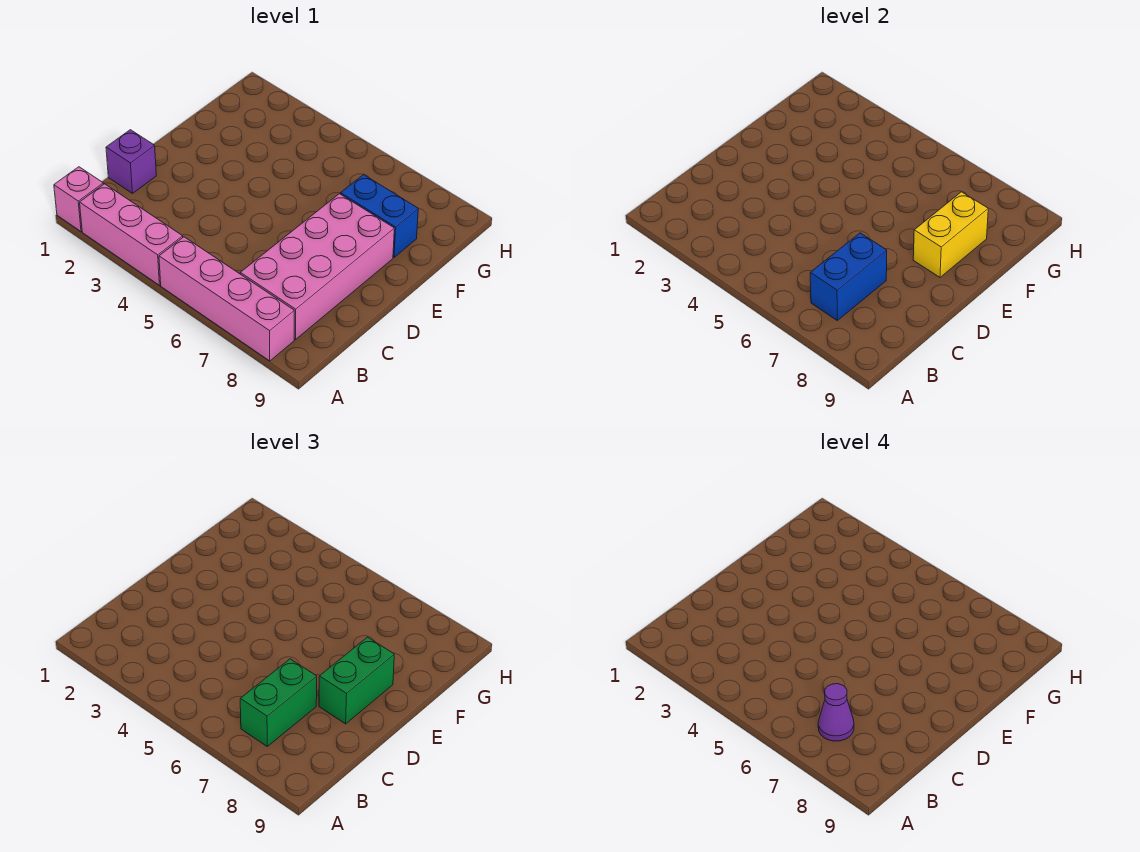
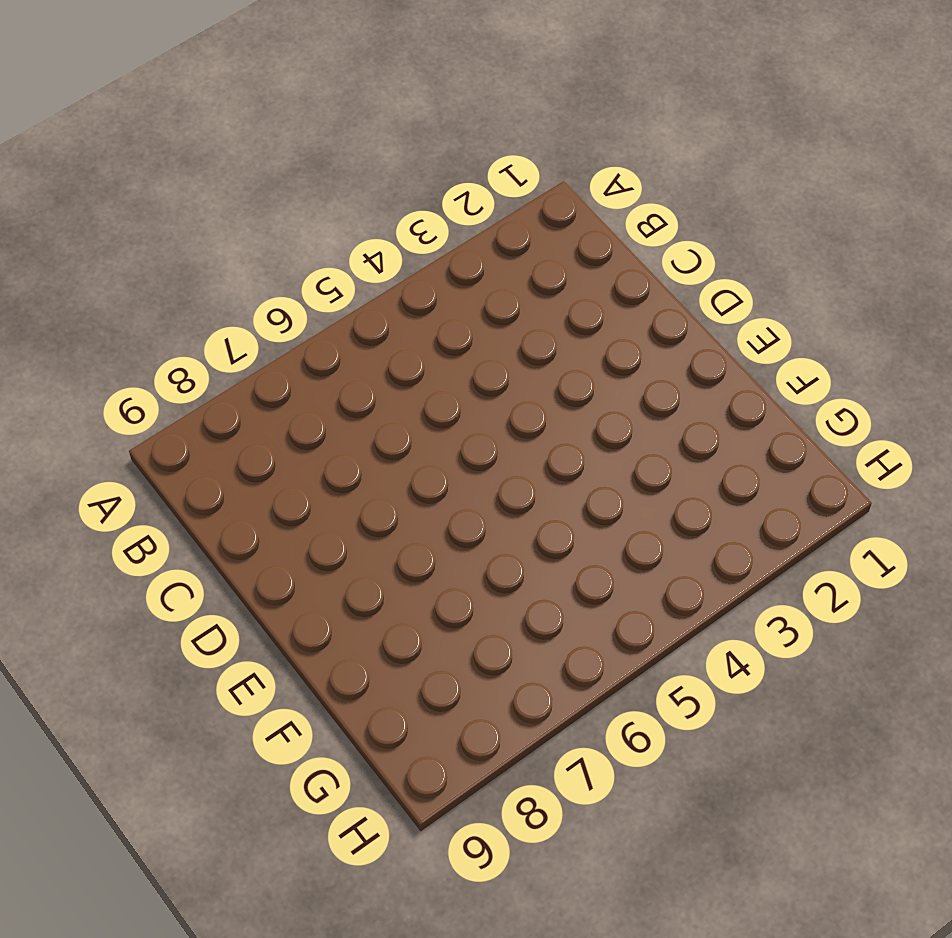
none -> pink brick A1 level 1
none -> pink brick A2:A4 level 1

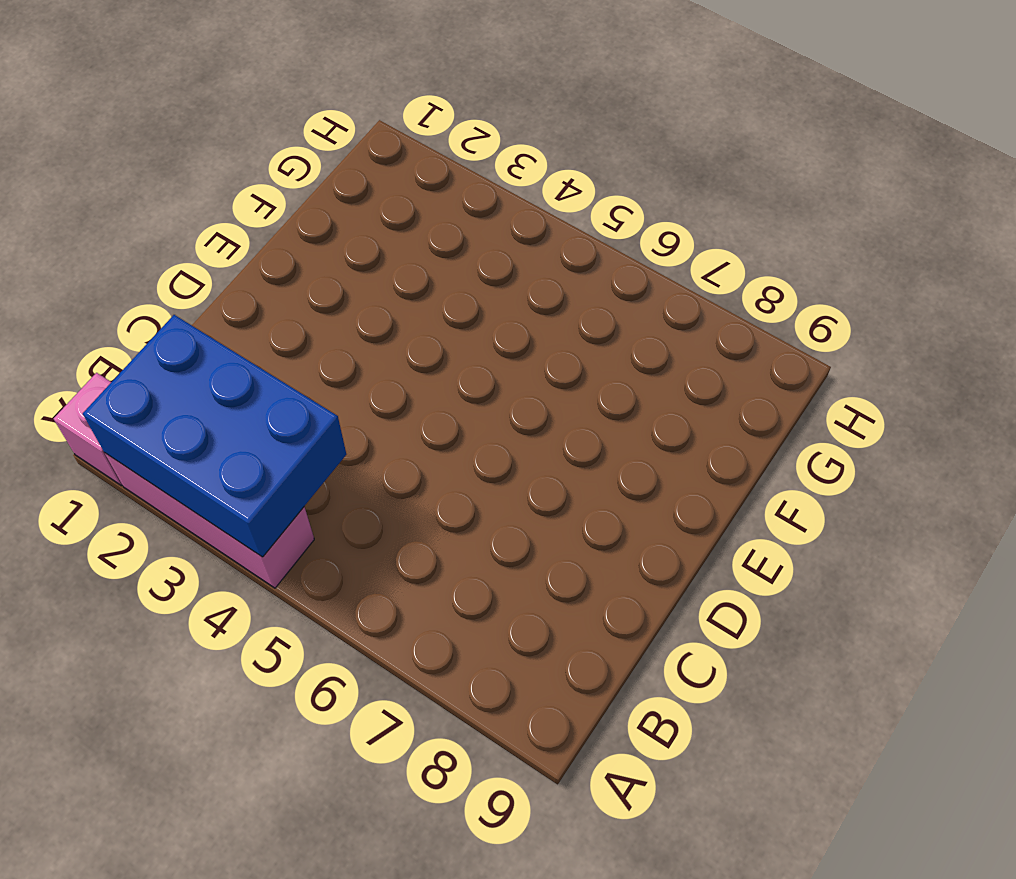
blue brick A2:B4 level 2 -> none
none -> pink brick A5:A8 level 1
none -> pink brick B7:E8 level 1

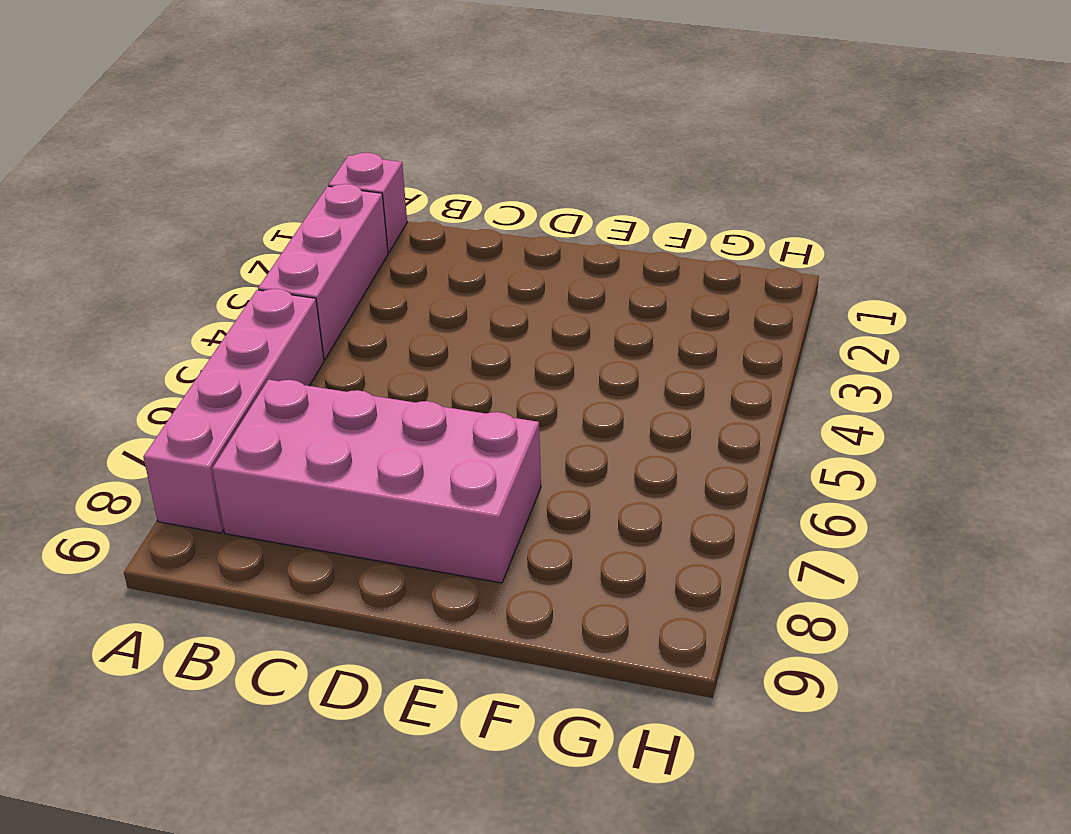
none -> purple brick C1 level 1
none -> blue brick F7:F8 level 1

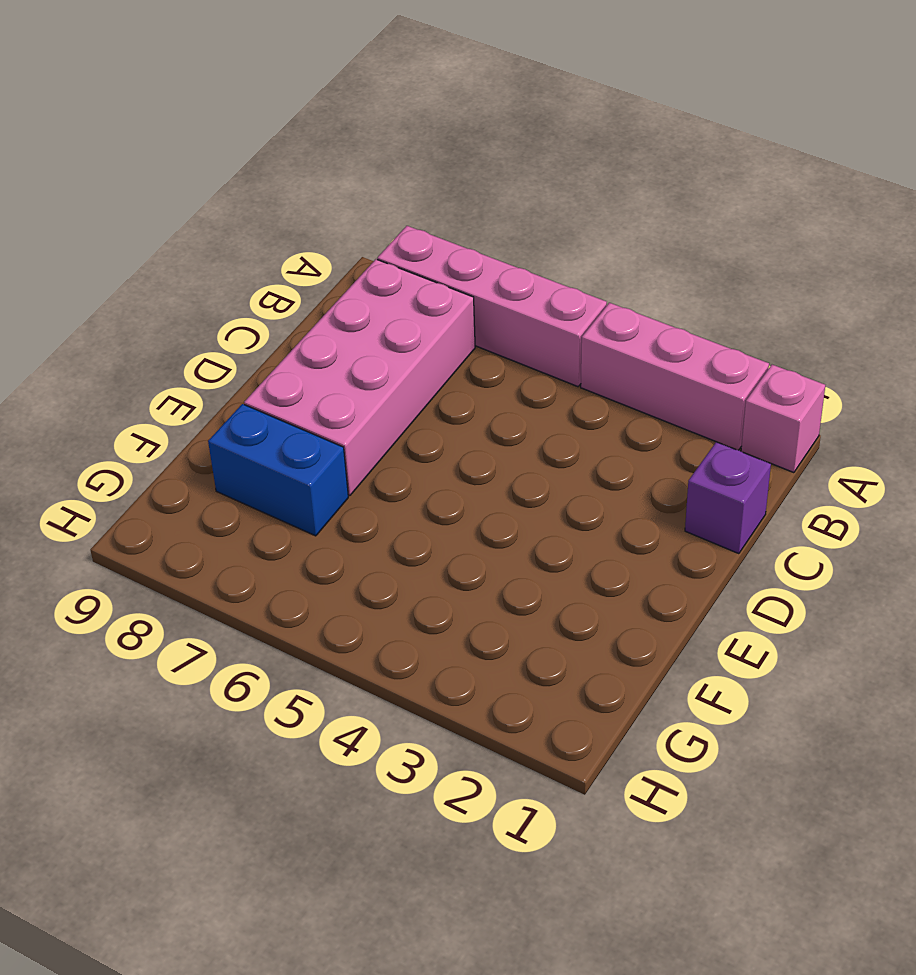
none -> blue brick B7:C7 level 2
none -> yellow brick E8:F8 level 2

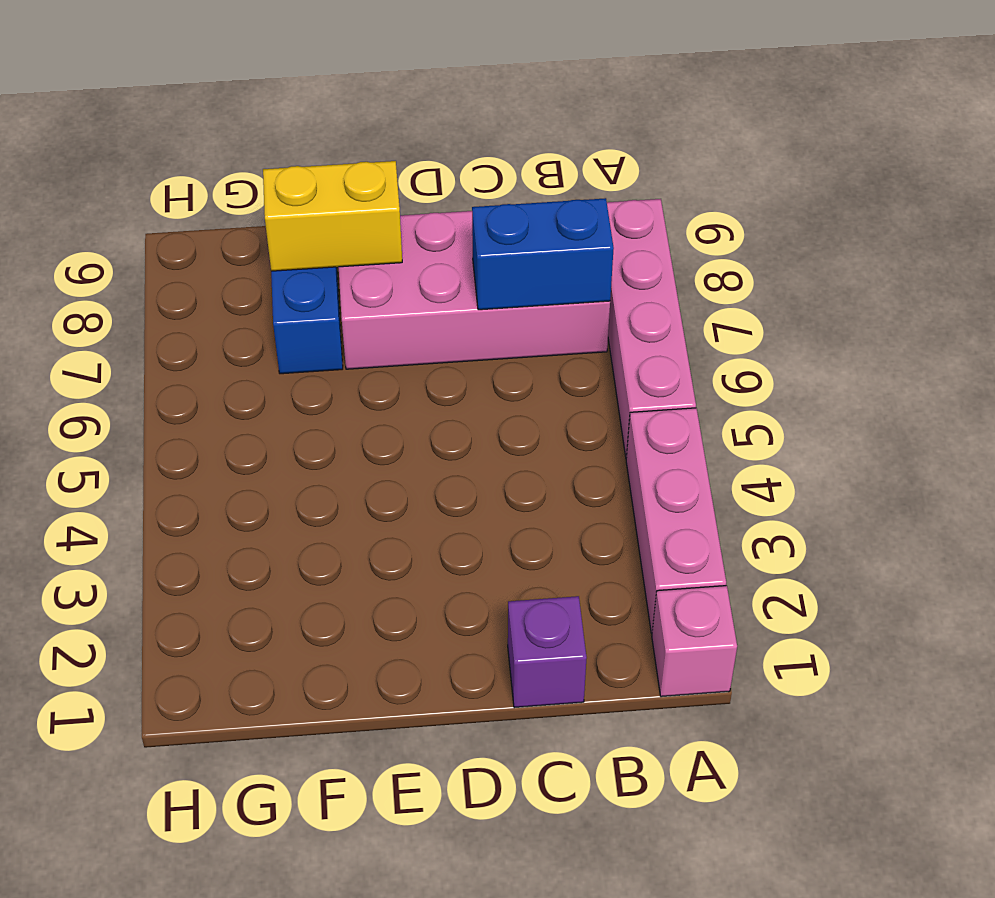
none -> green brick B7:C7 level 3
none -> green brick D8:E8 level 3

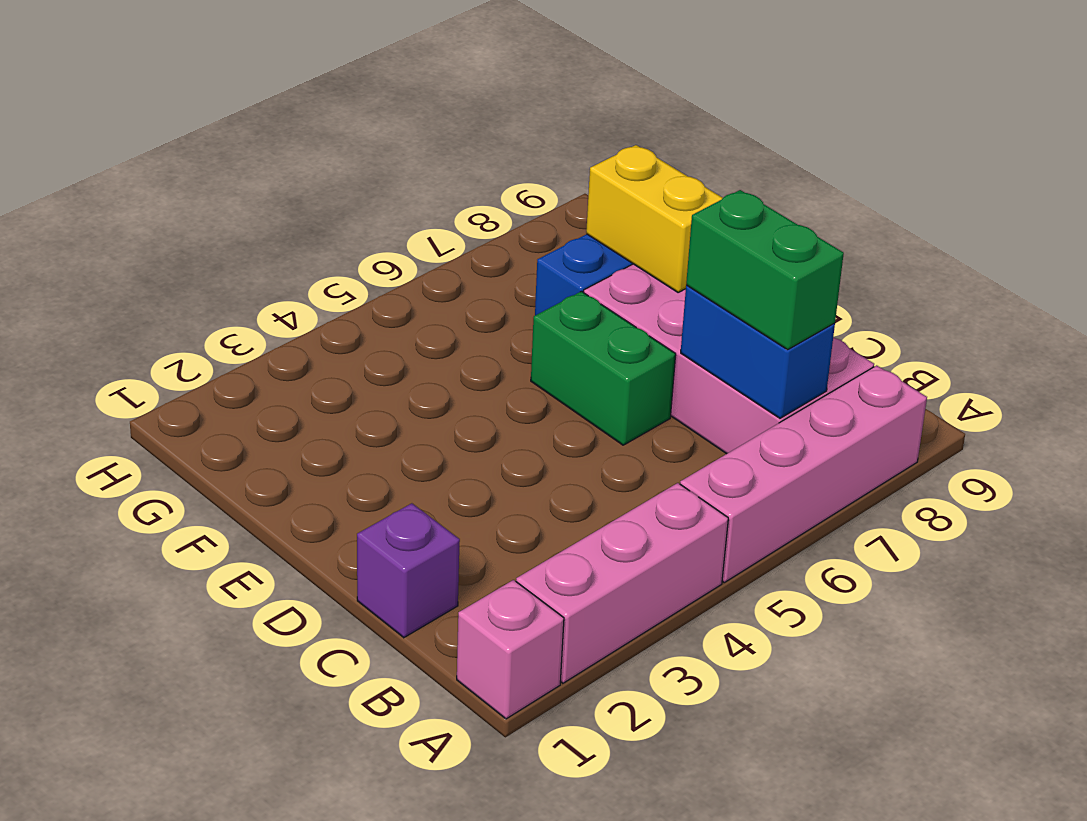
green brick D6:E6 level 1 -> green brick D8:E8 level 3
none -> purple cone B7 level 4

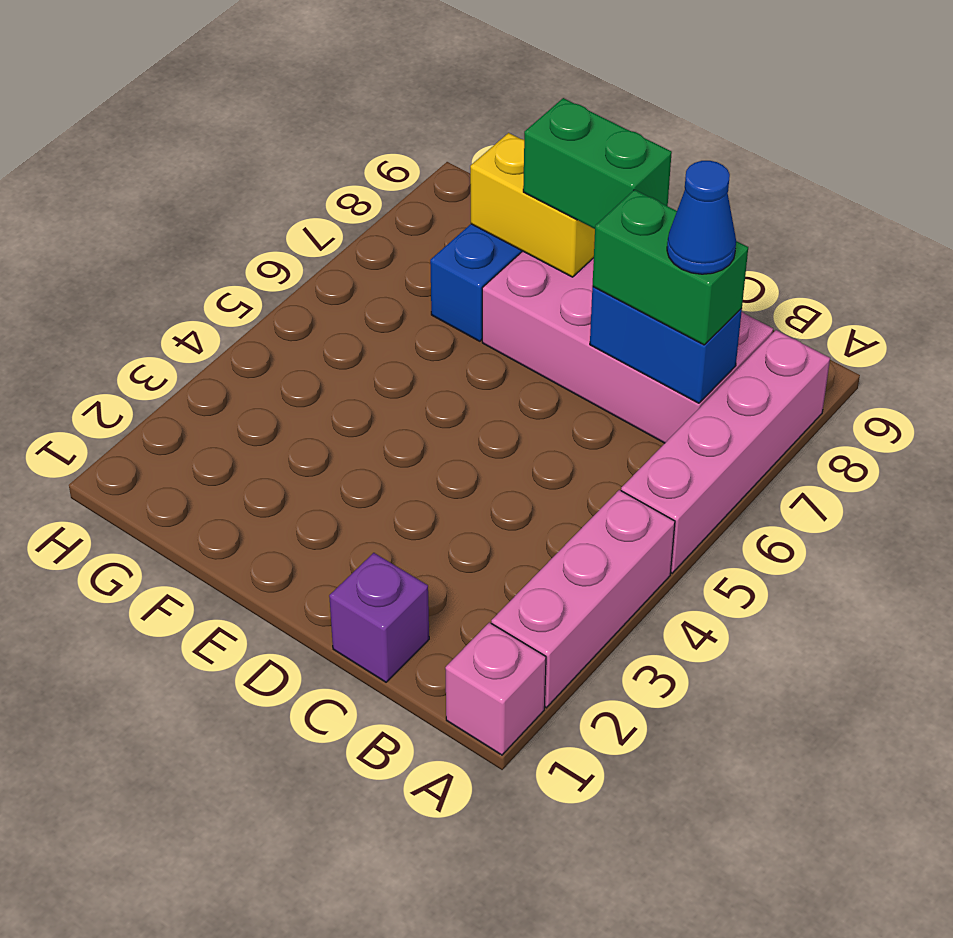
blue cone B7 level 4 -> purple cone B7 level 4

